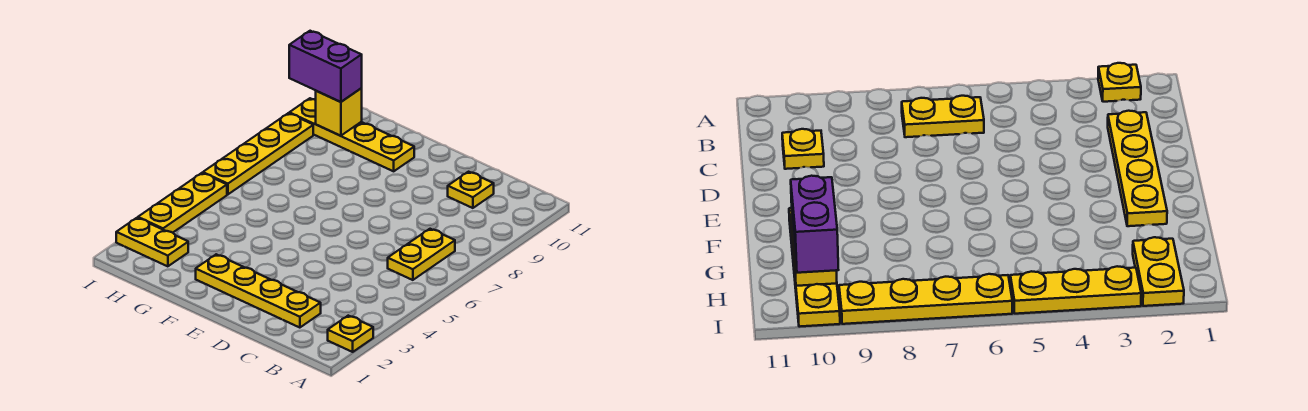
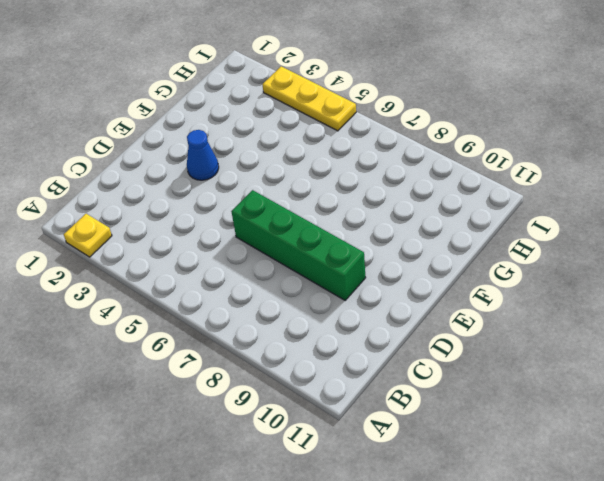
green brick D6:D9 level 1 -> none
blue cone E3 level 1 -> none
none -> yellow plate B6:B7 level 1
none -> yellow plate C2:F2 level 1

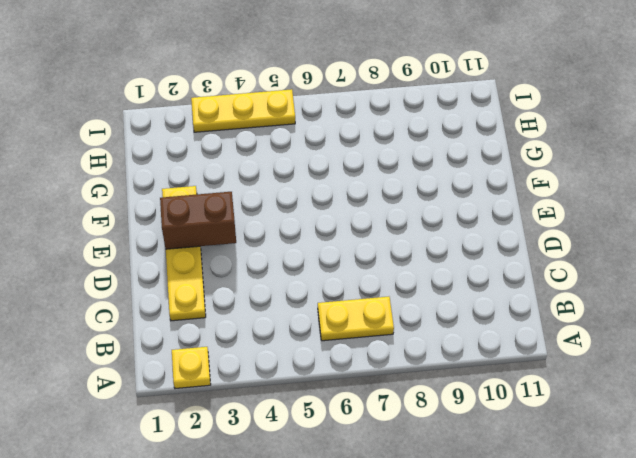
brown brick E2:E3 level 2 -> none
none -> yellow plate C10 level 1
none -> yellow plate F10:I10 level 1

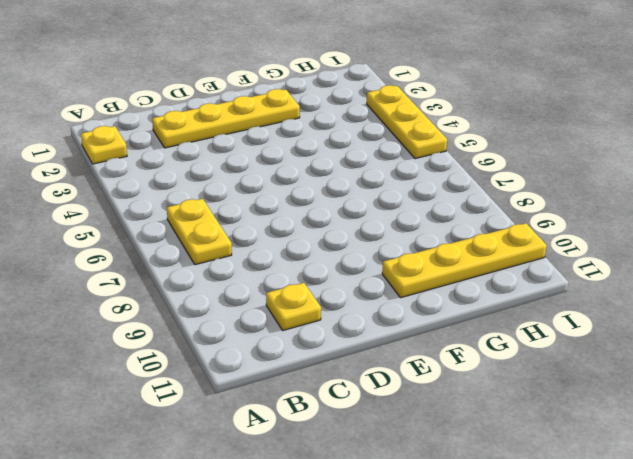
none -> yellow plate H2:I2 level 1
none -> yellow plate I6:I9 level 1

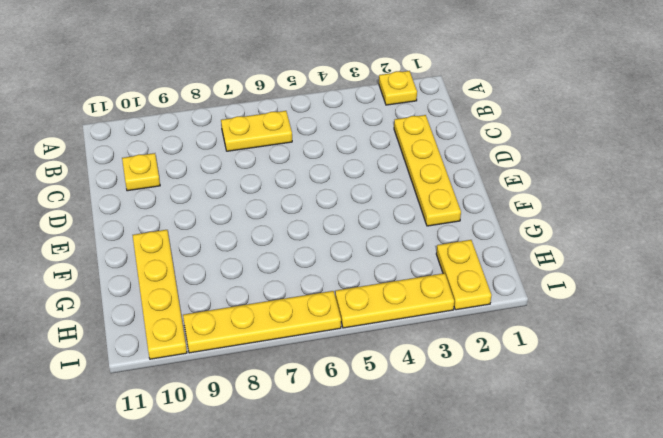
none -> yellow brick H10 level 2
none -> purple brick H10:I10 level 3

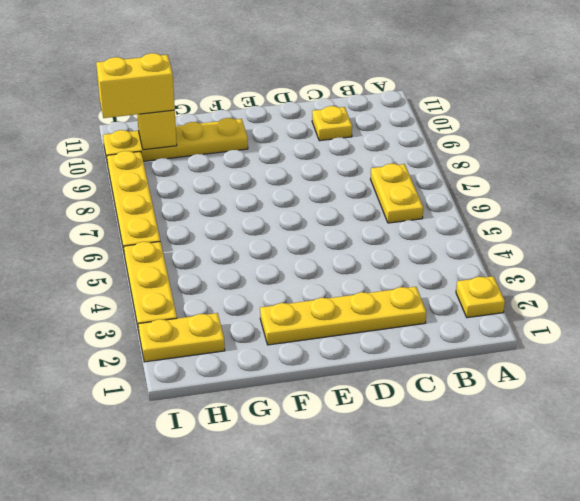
yellow brick H10:I10 level 3 -> purple brick H10:I10 level 3

